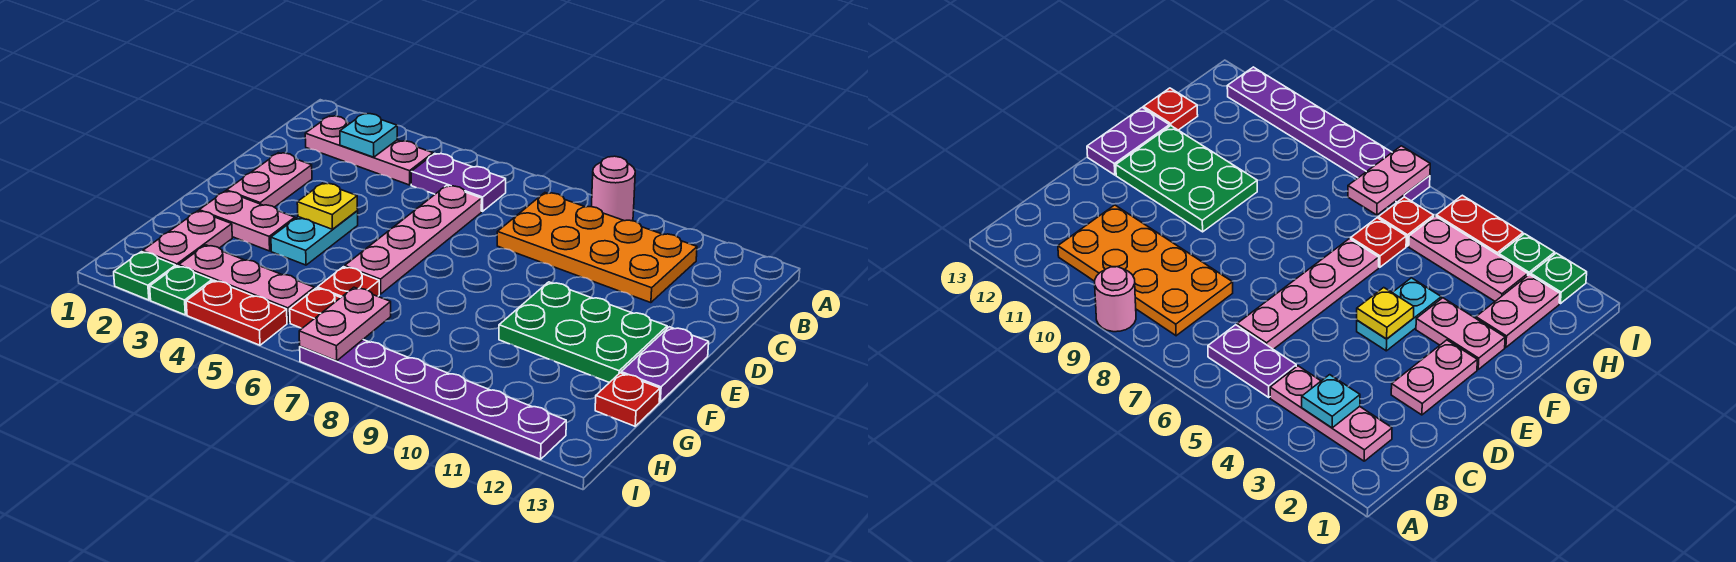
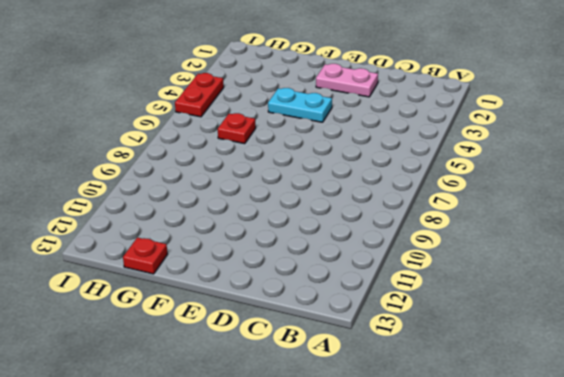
none -> pink round brick A9 level 1
none -> pink plate B2:B4 level 1
none -> purple plate B5:B6 level 1

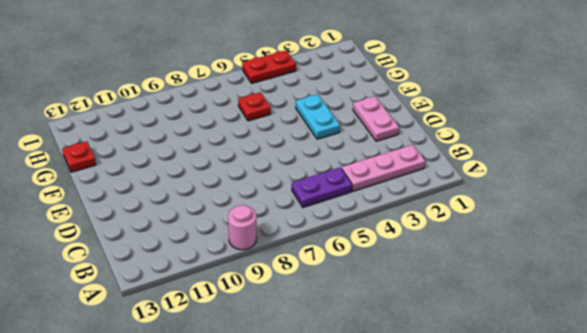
none -> orange plate B8:C11 level 1
none -> pink plate C6:F6 level 1
none -> green plate E10:F12 level 1

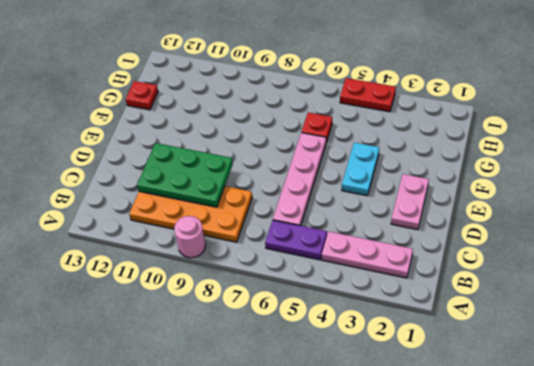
green plate C9:D11 level 2 -> green plate E10:F12 level 1
none -> purple plate E13:F13 level 1
none -> pink plate F2:F3 level 1
none -> pink plate G2:H2 level 1

